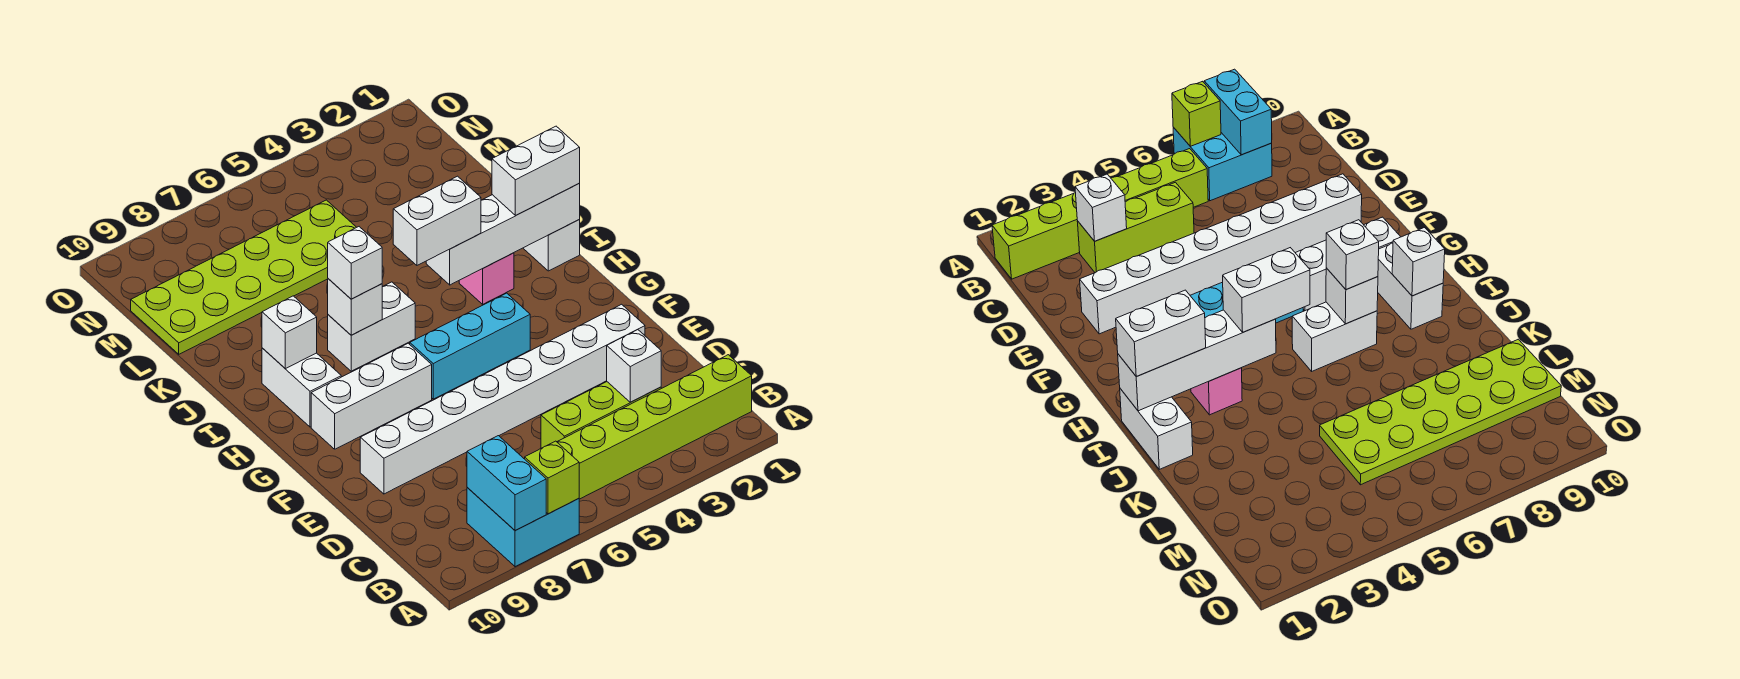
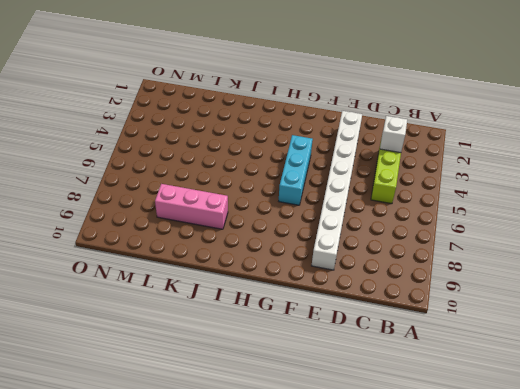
pink brick J8:L8 level 1 -> lime plate L5:M10 level 1
none -> cyan brick A7:B8 level 1
none -> lime brick B1:B6 level 1
none -> white brick G7:G9 level 1

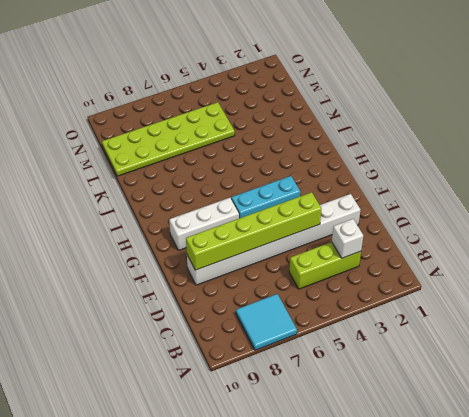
cyan tile A7:B8 level 1 -> cyan brick A7:B8 level 1
lime brick E4:E9 level 2 -> lime brick B1:B6 level 1
none -> white brick H9:I9 level 1
none -> white brick I1:J1 level 1
none -> pink brick I3 level 1

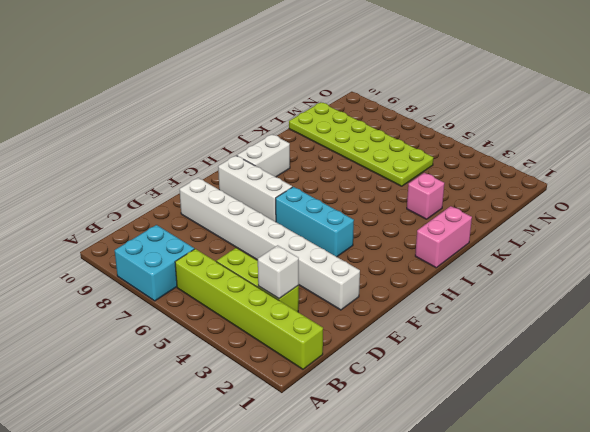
pink brick I1:J1 level 1 -> white brick I1:J1 level 1
pink brick K3 level 1 -> pink brick I3 level 1
none -> white brick I6:I7 level 1
none -> lime brick A7 level 2
none -> cyan brick A8:B8 level 2

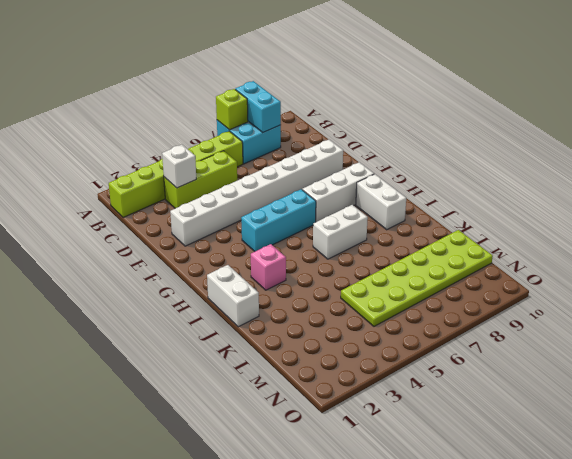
none -> white brick I1:I4 level 2
none -> white brick I7 level 2
none -> white brick I9 level 2

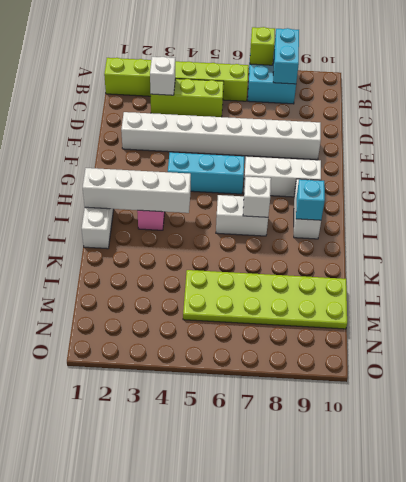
cyan brick I9 level 2 -> white brick I9 level 2
none -> white brick I1:I2 level 3
none -> white brick I4:I5 level 3
none -> white brick I7 level 3

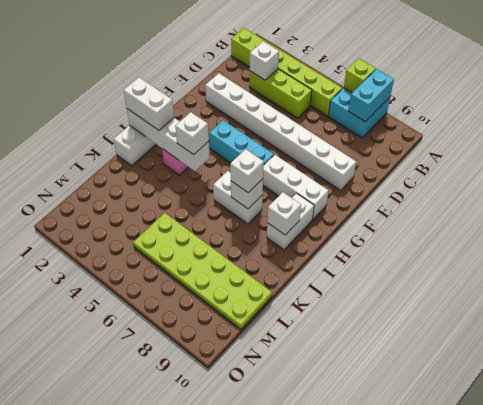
white brick I4 level 3 -> white brick I4:I5 level 3

